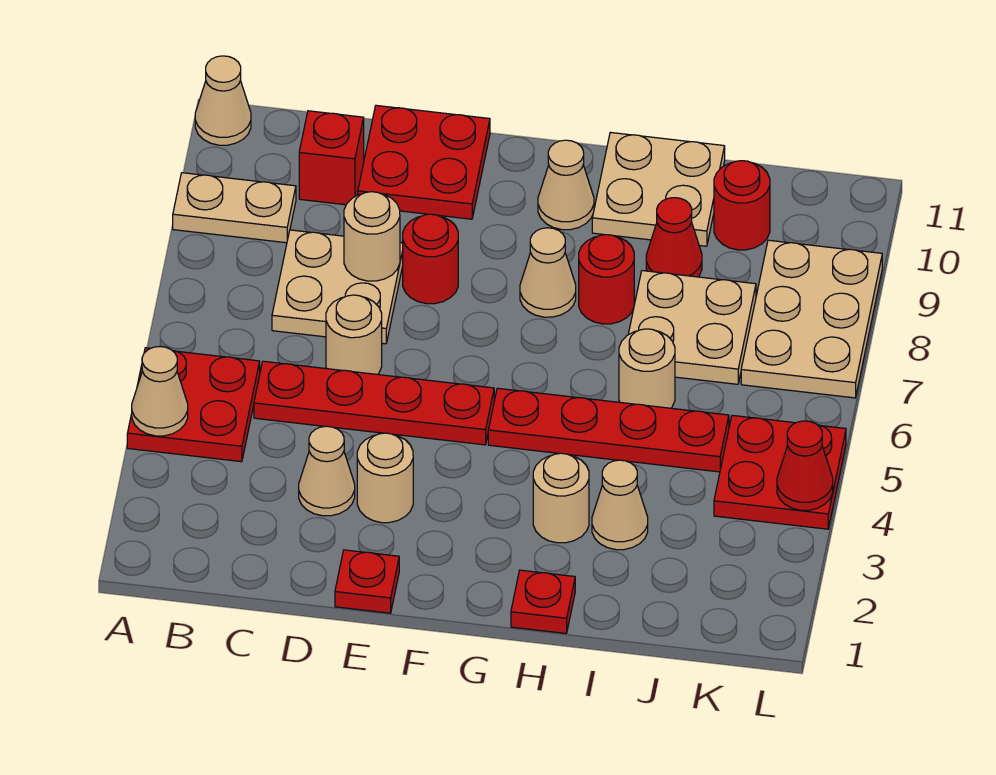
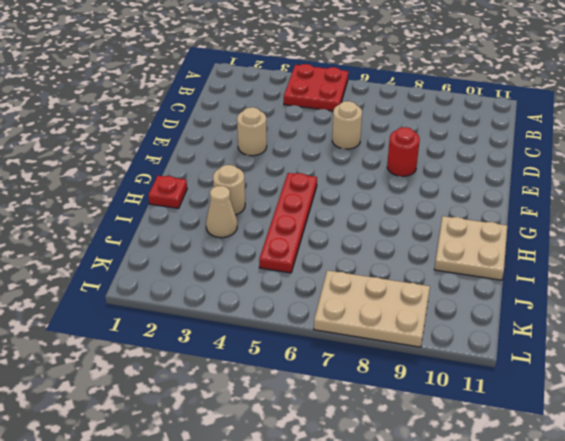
none -> tan plate A9:B9 level 1
none -> tan cone A11 level 1
none -> red plate C5:F5 level 1

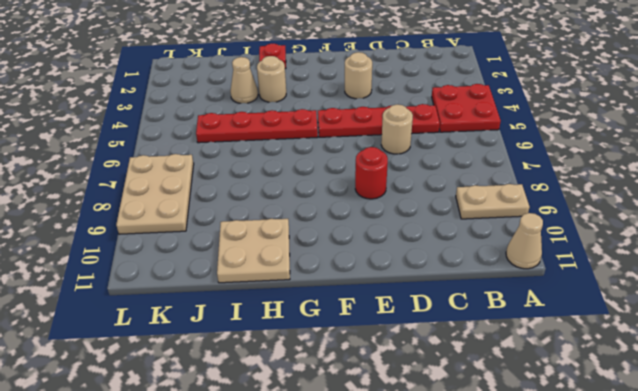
none -> tan plate C7:D8 level 1
none -> red brick C10 level 1
none -> tan cone D3 level 1

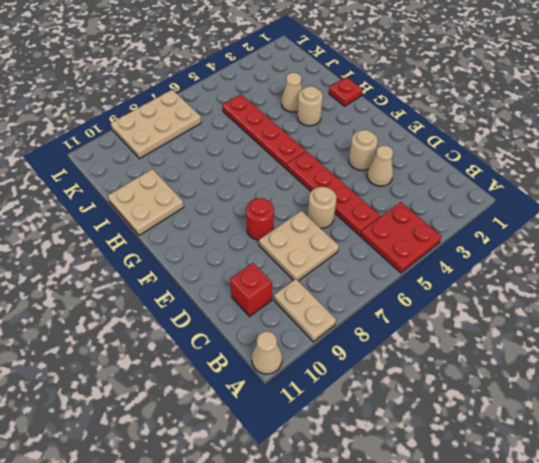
none -> red plate D10:E11 level 1
none -> red plate E1 level 1
none -> tan cone G8 level 1

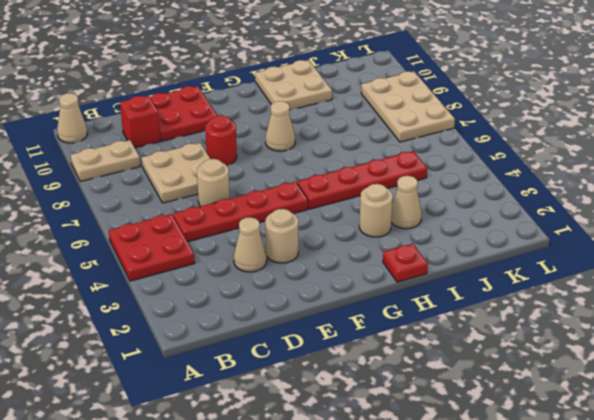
none -> red plate E1 level 1
none -> tan cone G10 level 1
none -> red round brick H8 level 1

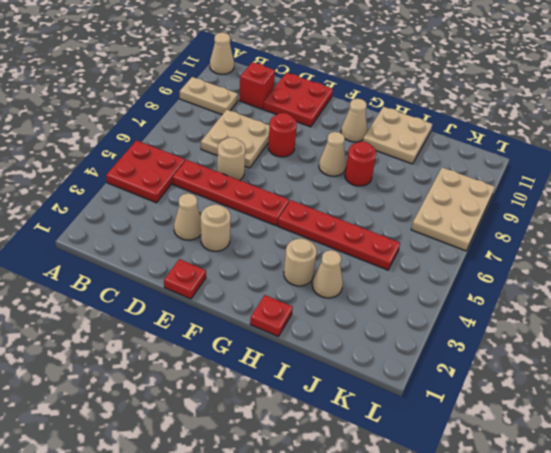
none -> tan round brick I6 level 1
none -> tan plate I7:J8 level 1
none -> red cone I9 level 1

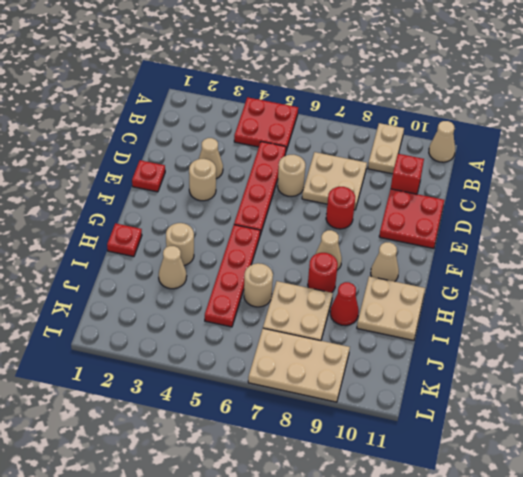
none -> red round brick J10 level 1
none -> red plate K4:L5 level 1
none -> tan cone A4 level 2

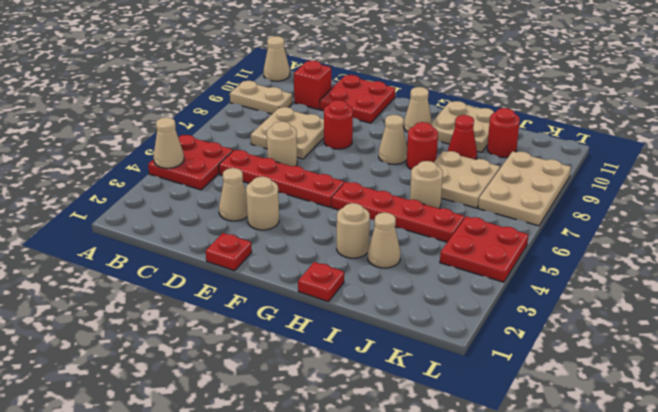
none -> tan round brick D8 level 2
none -> red cone L4 level 2

